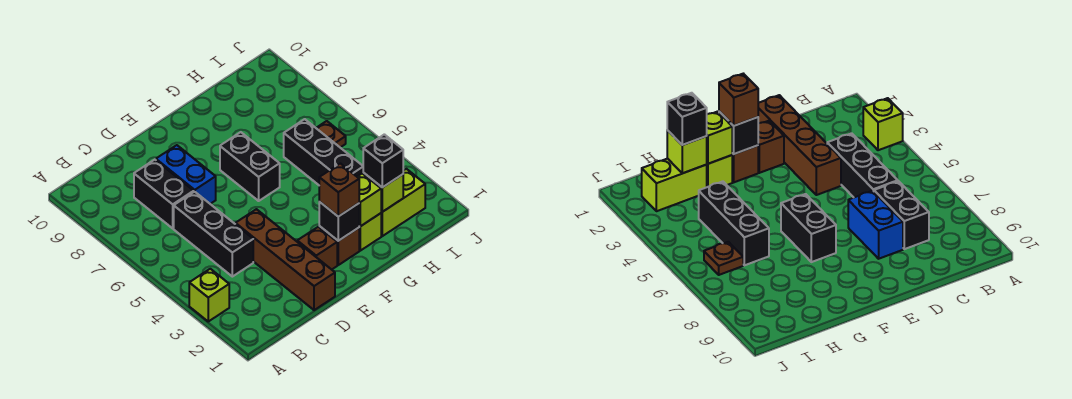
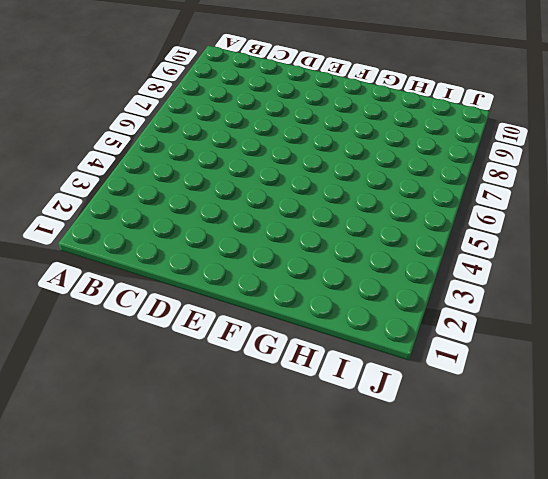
none -> lime brick A3 level 1
none -> black brick C4:C6 level 1
none -> black brick C7:C8 level 1

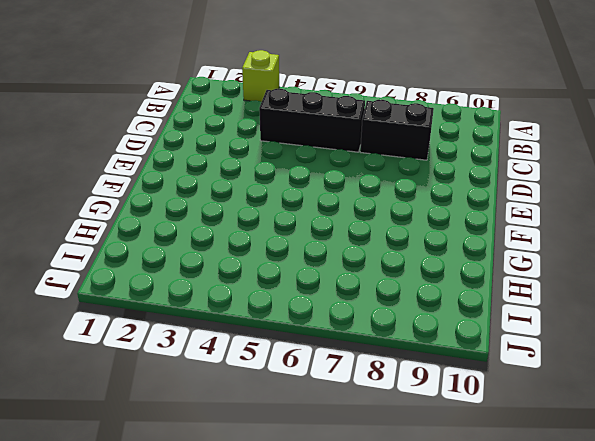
none -> brown brick D1:D4 level 1
none -> blue brick D7:D8 level 1
none -> brown brick E2 level 1

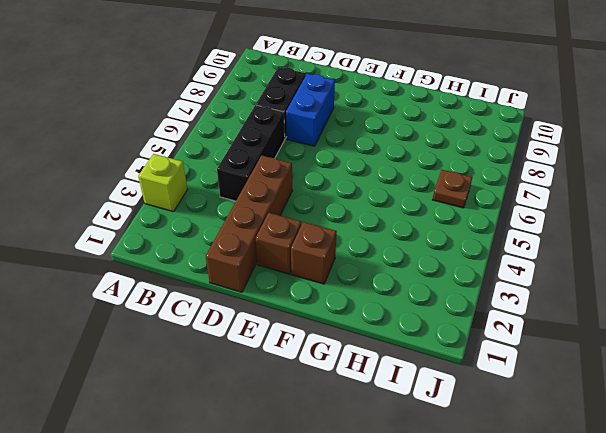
none -> black brick F6:F7 level 1
none -> lime brick G2 level 1
none -> lime brick H2:I2 level 1

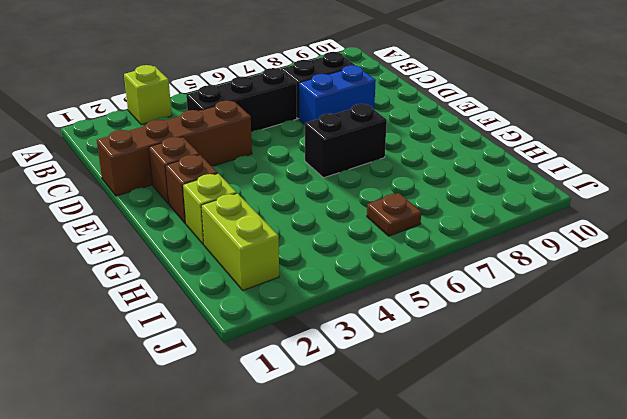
none -> black brick H4:H6 level 1
none -> black brick F2 level 2
none -> lime brick G2 level 2

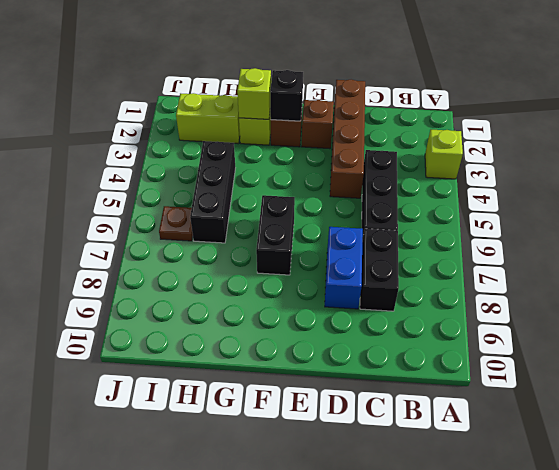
none -> lime brick H2 level 2
none -> brown brick F2 level 3
none -> black brick H2 level 3

